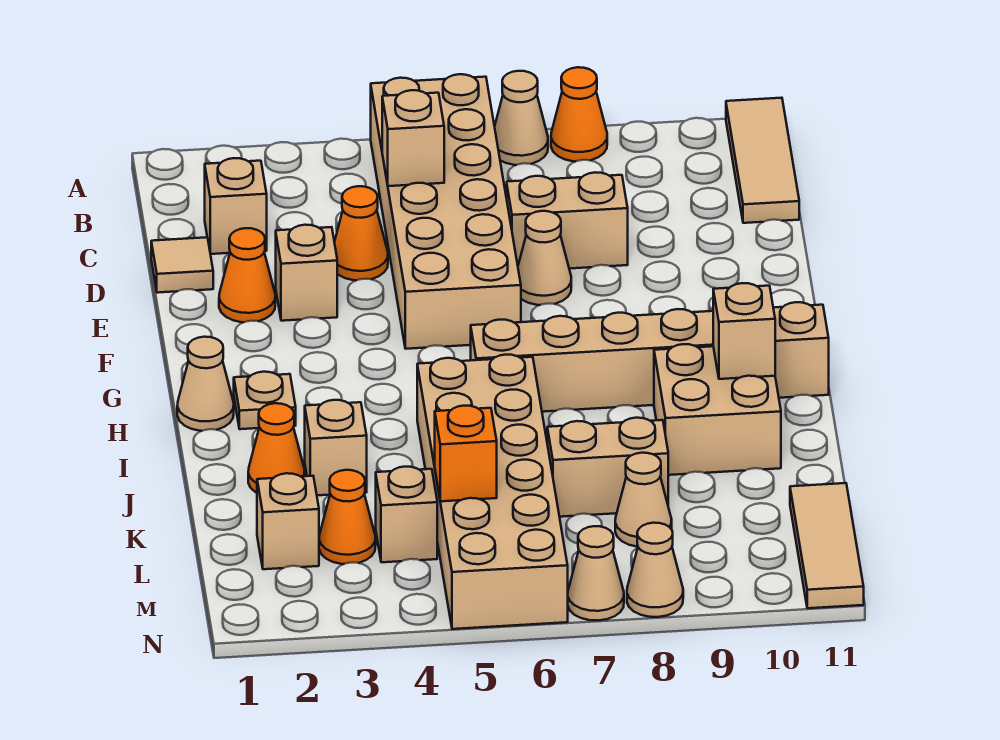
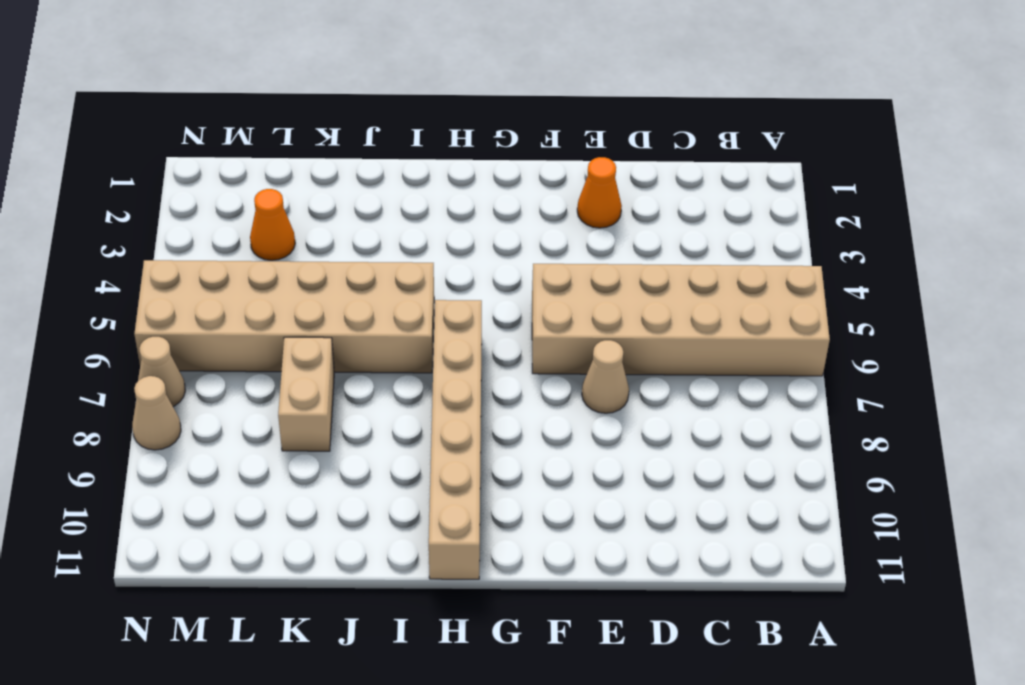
none -> tan cone A7 level 1
none -> orange cone A8 level 1
none -> tan tile A11:C11 level 1

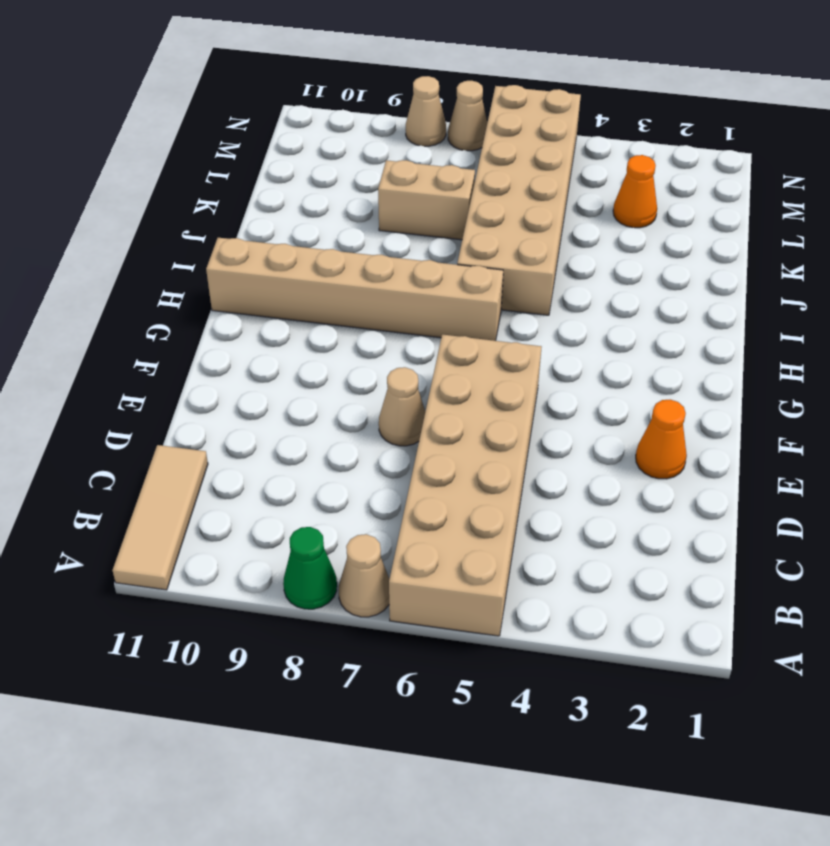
green cone A8 level 1 -> orange cone A8 level 1
none -> tan brick C2 level 1
none -> tan tile D1 level 1
none -> orange cone D4 level 1

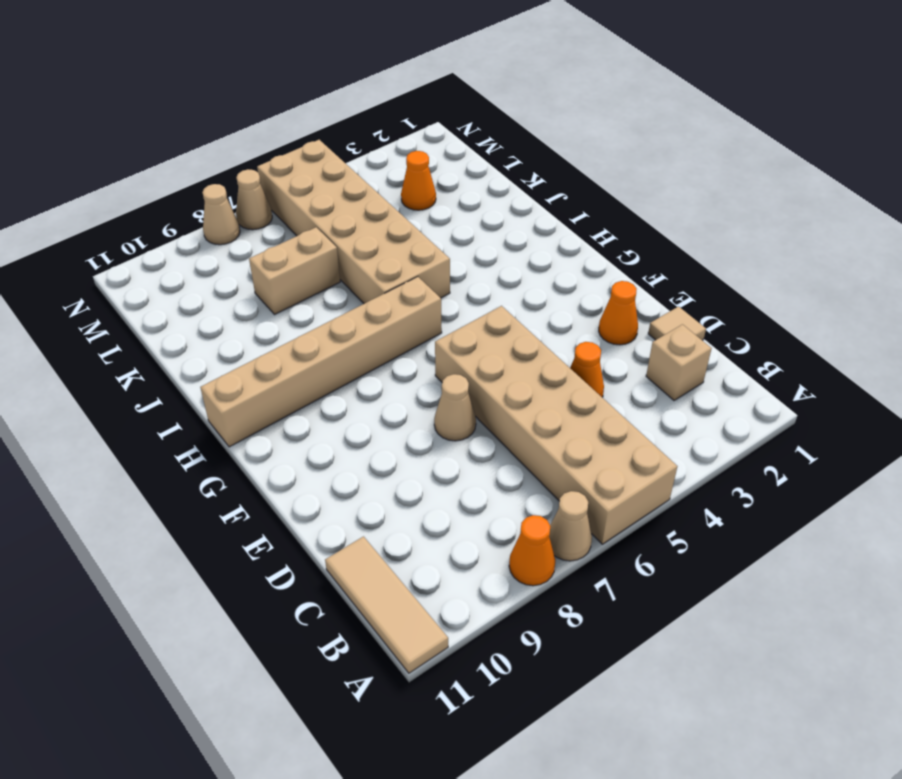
none -> tan brick D7:D8 level 1
none -> tan brick E3 level 1
none -> tan cone H1 level 1

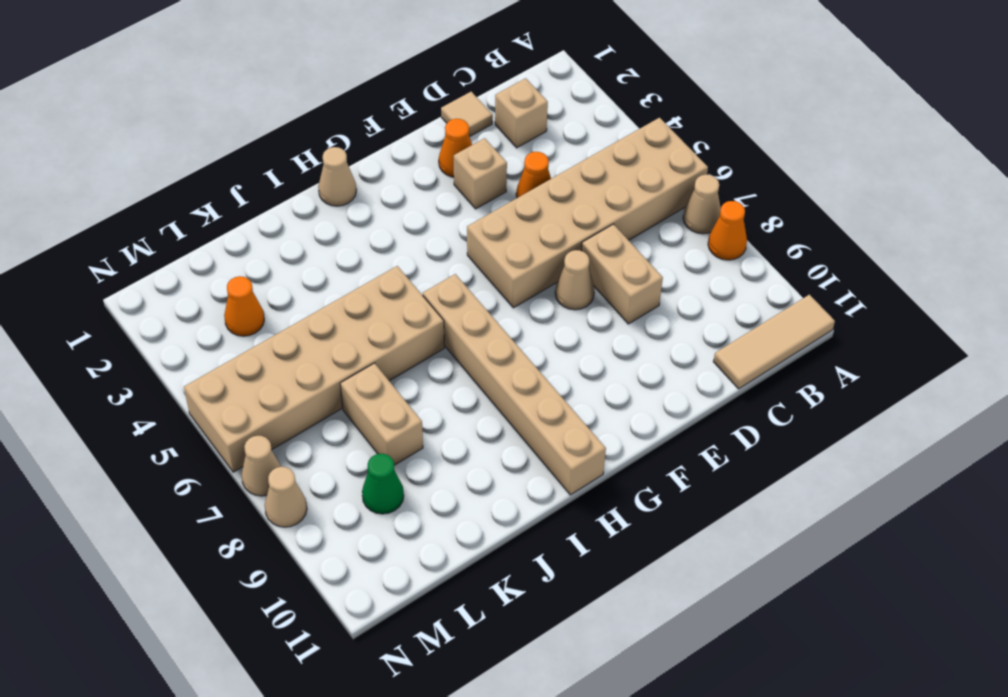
green cone L9 level 1 -> none
none -> tan plate H2 level 1
none -> tan brick I9:J10 level 1
none -> orange cone J2 level 1

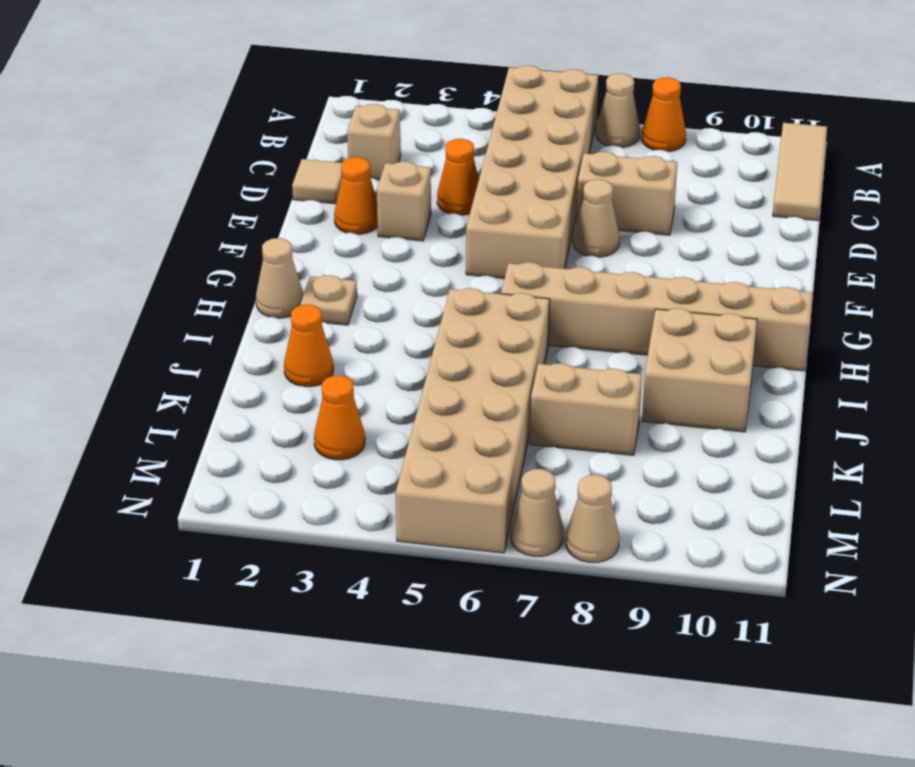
none -> tan brick J3 level 1
none -> tan brick L2 level 1
none -> tan brick L4 level 1

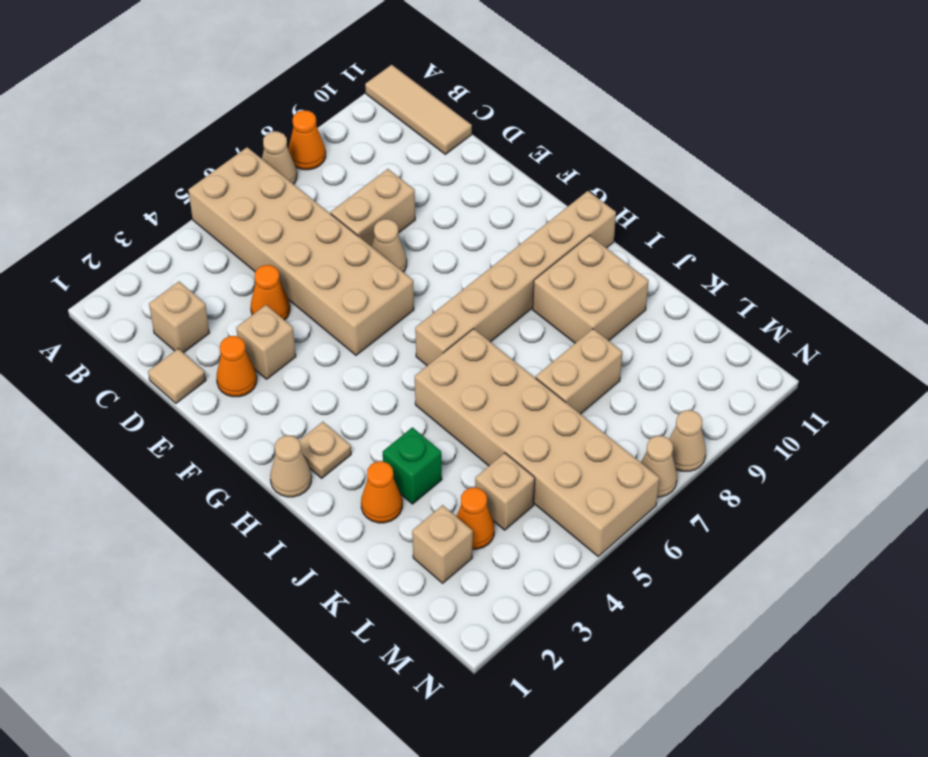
green brick J3 level 1 -> tan brick J3 level 1
none -> tan cone L8 level 1
none -> tan tile L11:N11 level 1
none -> tan brick C5 level 2

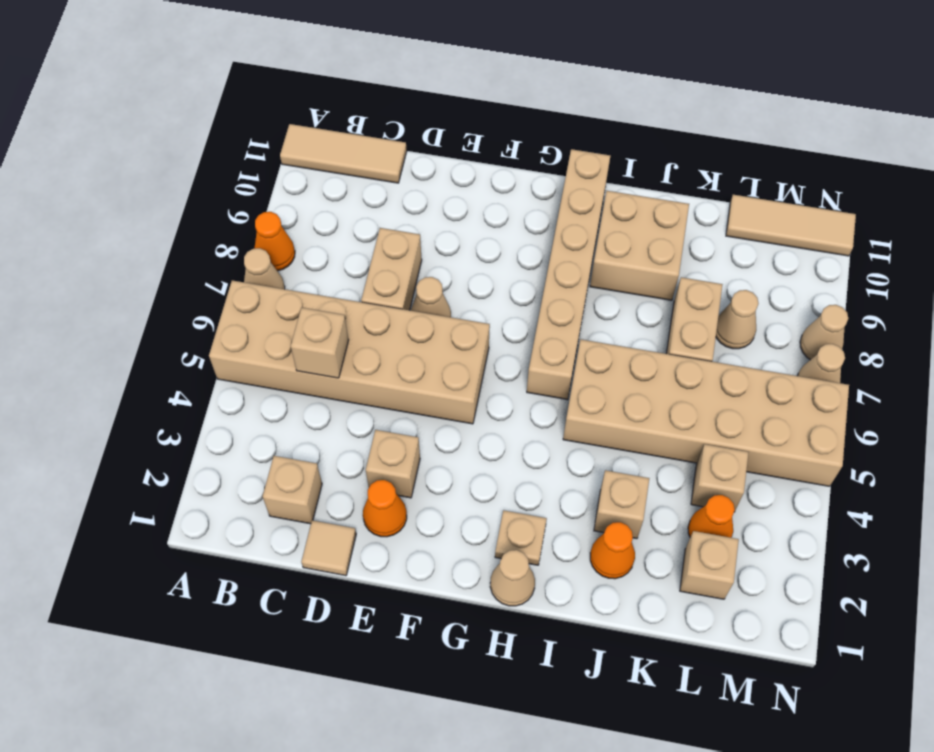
none -> orange cone D4 level 1
none -> tan brick I10 level 2
none -> orange brick L5 level 2

